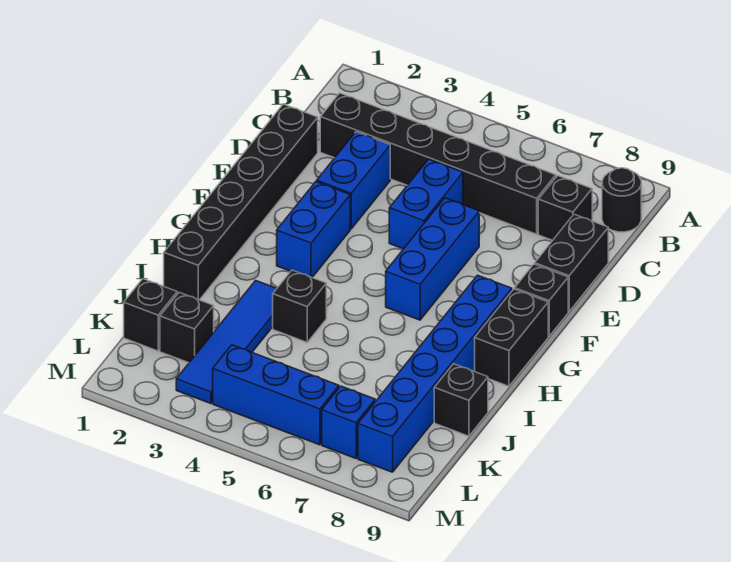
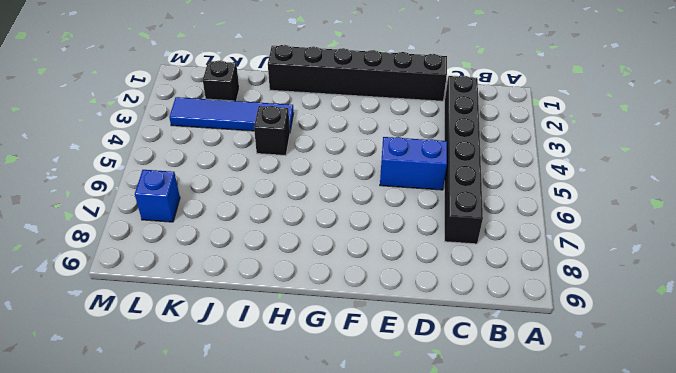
none -> black round brick B9 level 1
none -> black brick C8 level 1
none -> blue brick D3:E3 level 1

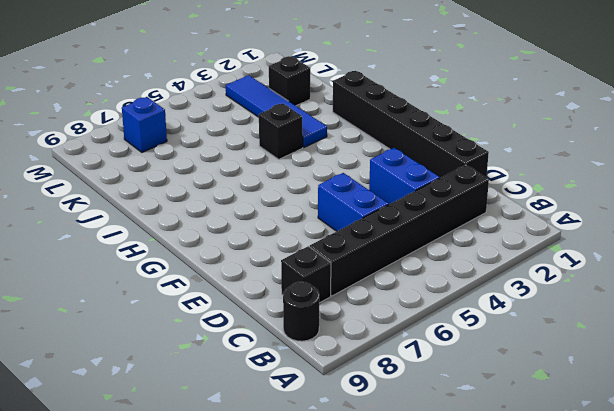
none -> black brick D9:E9 level 1
none -> blue brick E6:G6 level 1
none -> blue brick F3:G3 level 1

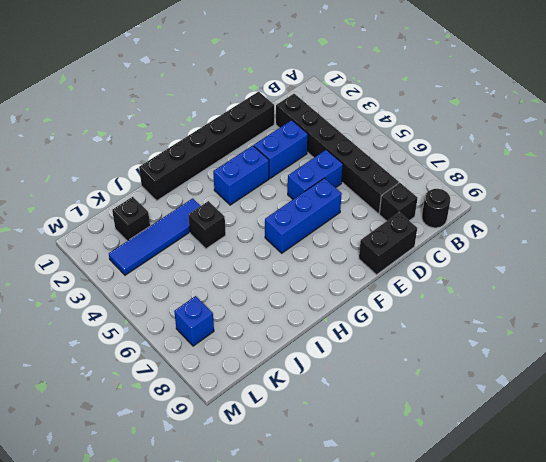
none -> black brick F9 level 1
none -> blue brick G8:L8 level 1
none -> black brick G9:H9 level 1

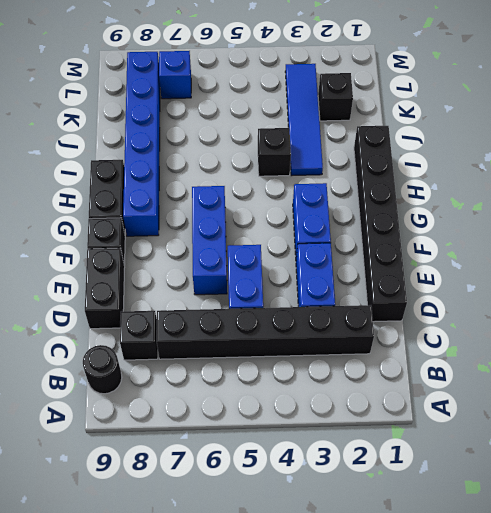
none -> black brick J9 level 1
none -> black brick K1 level 1
none -> blue brick L4:L6 level 1

